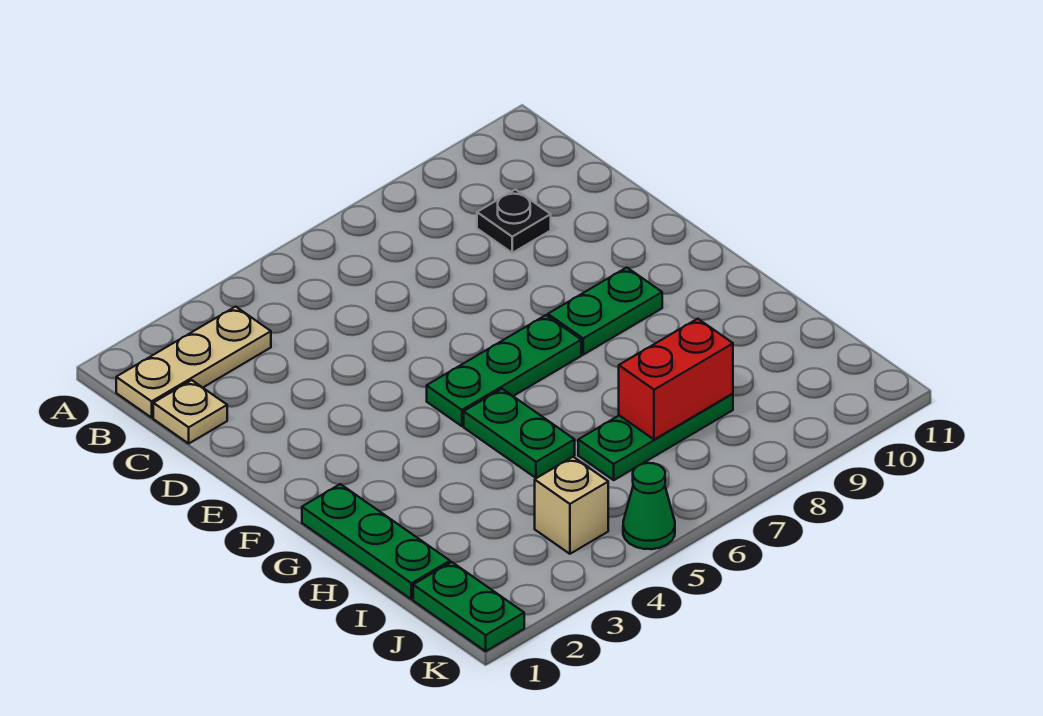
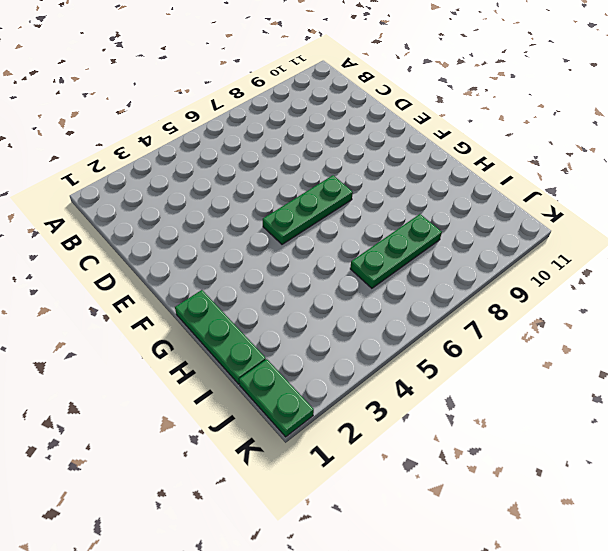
none -> tan plate B1:B3 level 1
none -> tan plate C1 level 1
none -> black plate C9 level 1

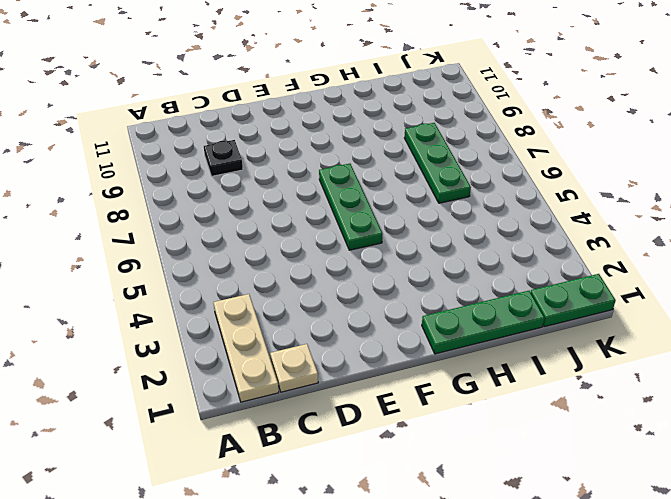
none -> green plate F8:F9 level 1
none -> green plate G5:H5 level 1
none -> tan brick J4 level 1

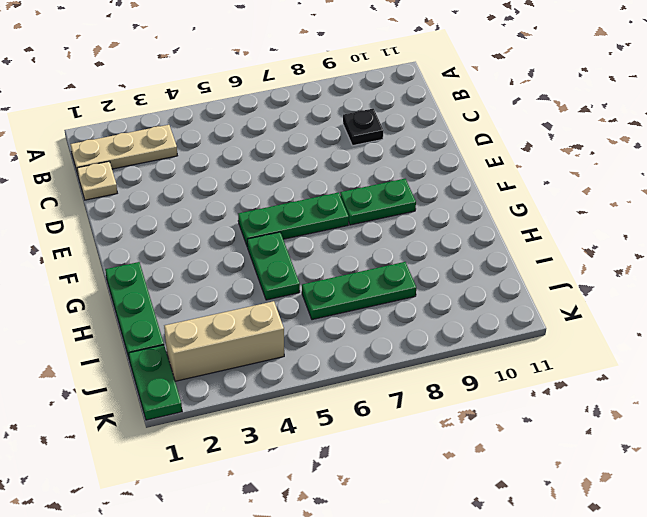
tan brick J2:J4 level 1 -> tan brick J4 level 1
none -> green cone K5 level 1
none -> red brick I7:I8 level 2

